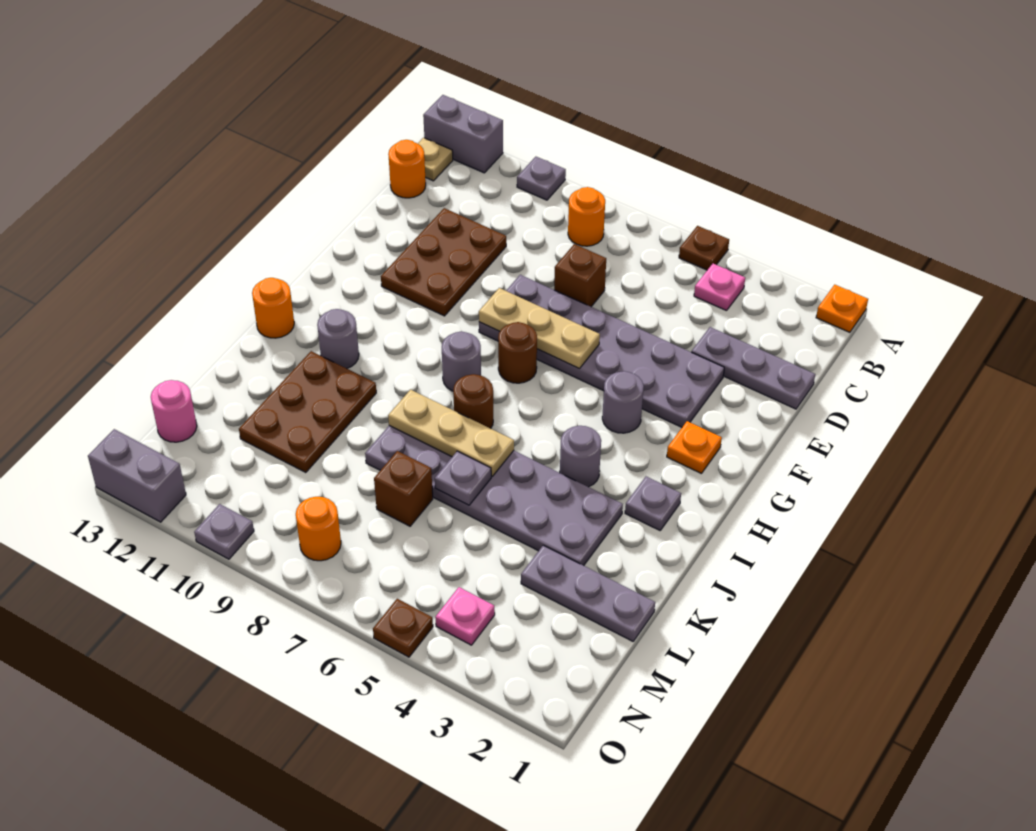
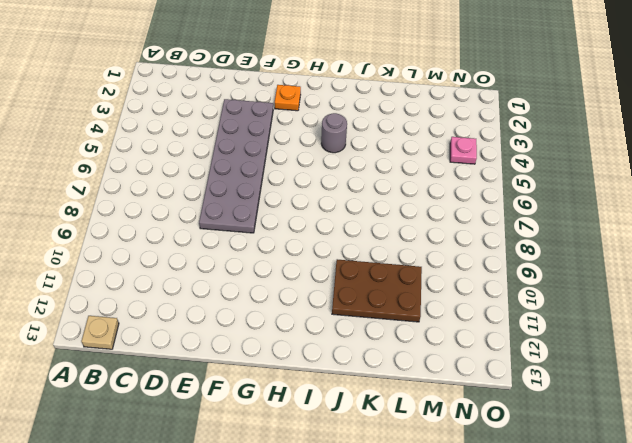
none -> orange plate A1 level 1
none -> brown plate A5 level 1
none -> grey plate A10 level 1
none -> grey brick A12:A13 level 1

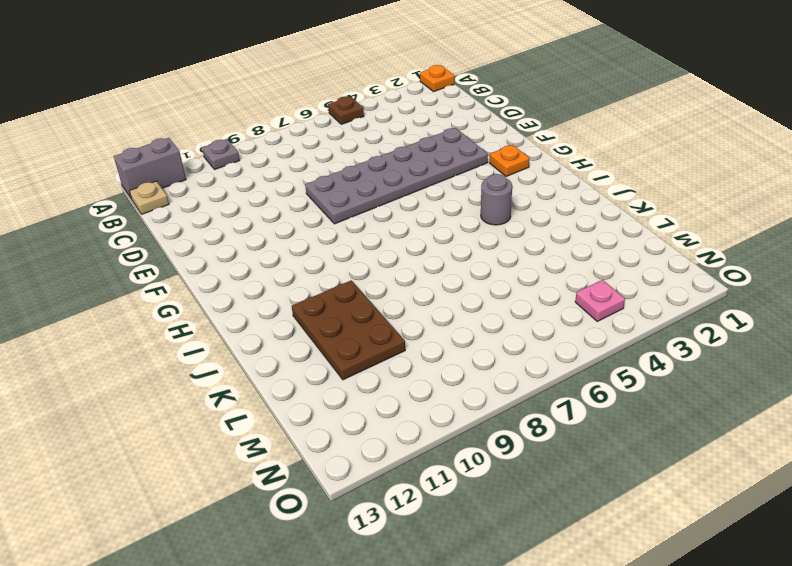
none -> pink plate B4 level 1
none -> orange round brick B8 level 1
none -> orange round brick C13 level 1
none -> grey plate D1:D3 level 1

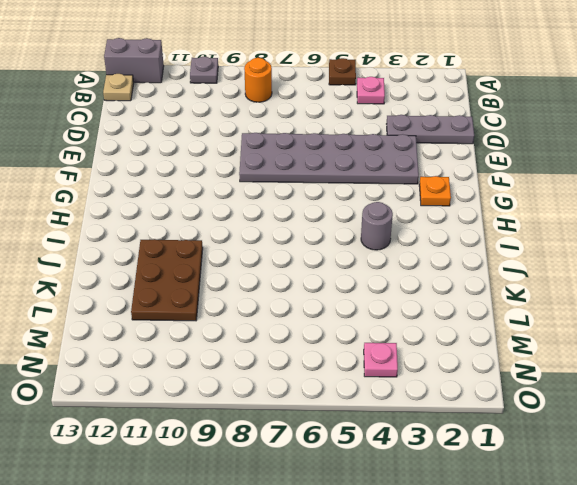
none -> orange plate A1 level 1
none -> orange round brick C13 level 1
none -> brown brick D7 level 1
none -> brown plate D10:F11 level 1

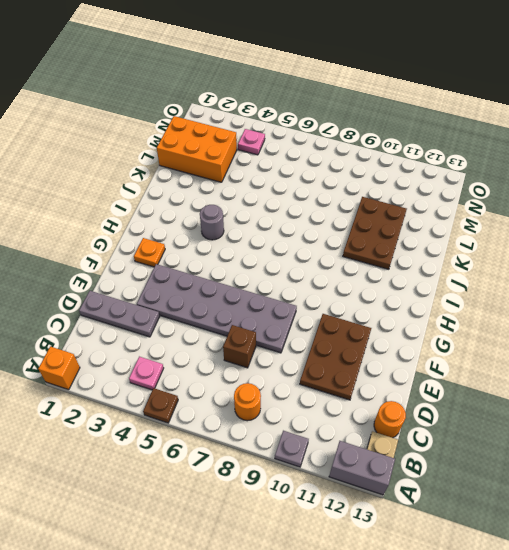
orange brick A1 level 1 -> orange plate A1 level 1
orange brick L1:M3 level 1 -> grey plate L1:L3 level 1
none -> grey round brick G4 level 1
none -> brown round brick G7 level 1
none -> grey round brick H8 level 1
none -> grey plate I2 level 1

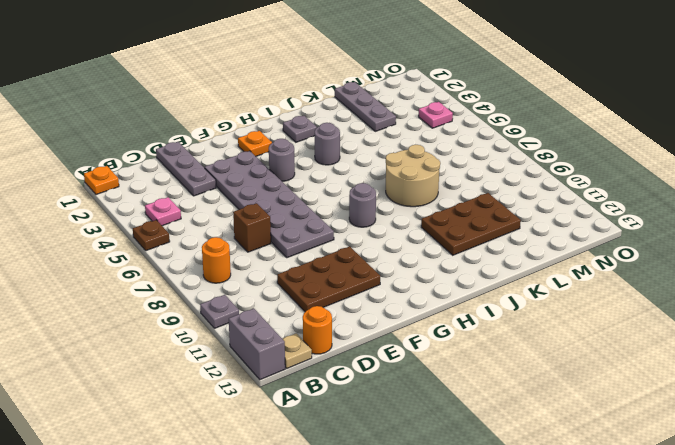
tan round brick J7:K8 level 1 -> grey plate J3:K8 level 1
none -> brown round brick G7 level 1
none -> brown round brick I7 level 1
none -> grey round brick I11 level 1
none -> orange round brick I13 level 1

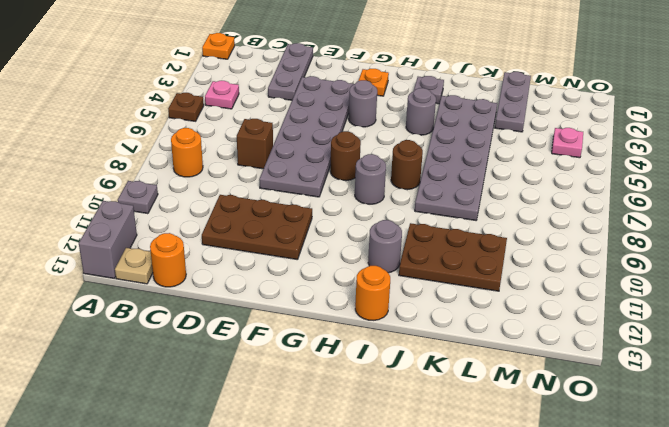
none -> brown brick L7 level 1
none -> pink round brick M13 level 1
none -> orange round brick N8 level 1
none -> brown plate O5 level 1

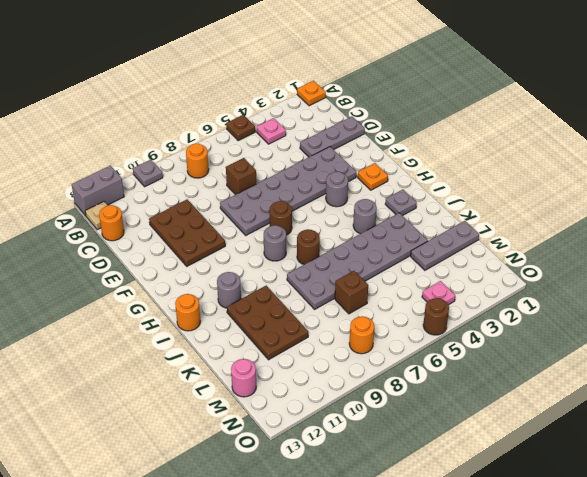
brown round brick O5 level 1 -> brown plate O5 level 1
none -> grey plate O10 level 1
none -> grey brick O12:O13 level 1
none -> tan plate F6:F8 level 2
none -> tan plate J6:J8 level 2

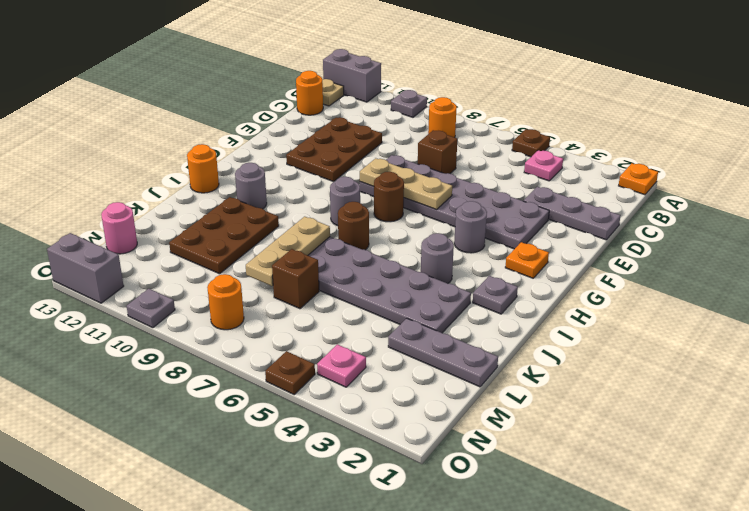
tan plate J8:L8 level 2 -> tan plate J6:J8 level 2
none -> grey plate K6 level 2

